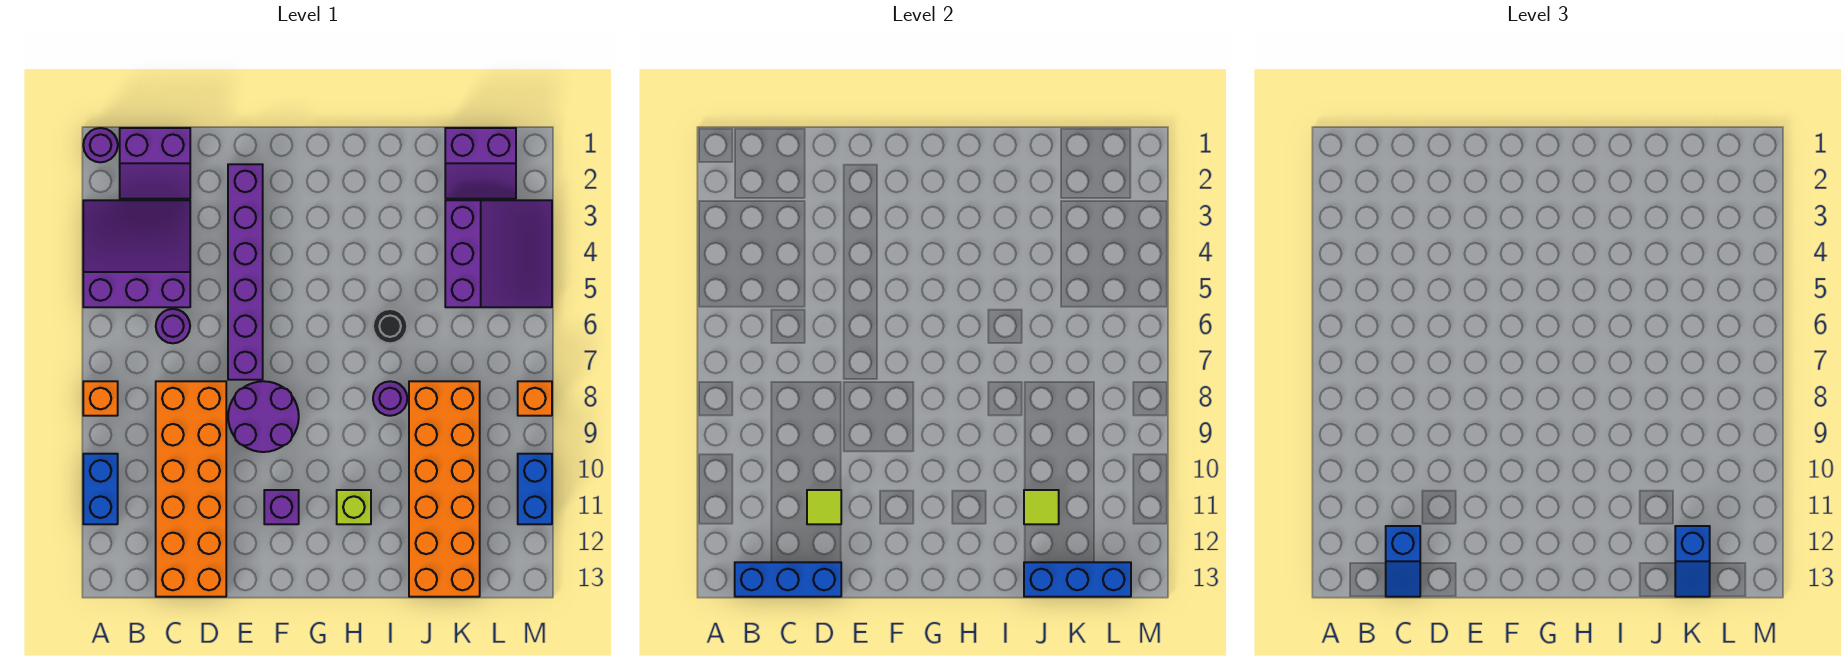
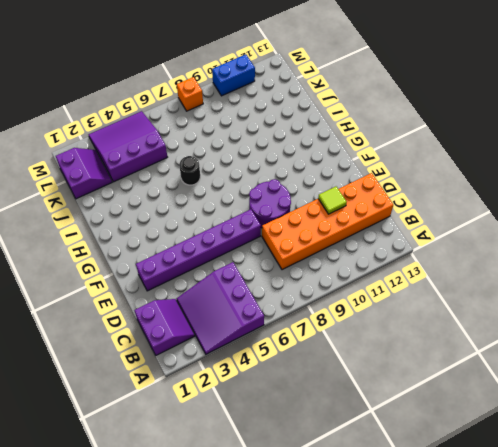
none -> purple round brick A1 level 1
none -> orange brick A8 level 1
none -> blue brick A10:A11 level 1

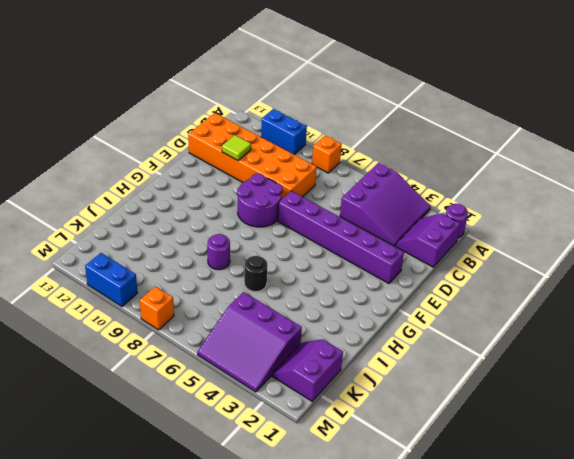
none -> purple round brick C6 level 1
none -> purple brick F11 level 1
none -> lime brick H11 level 1

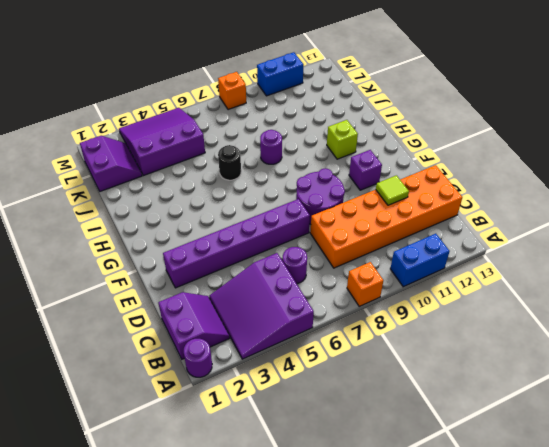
none -> orange brick J8:K13 level 1
none -> blue brick B13:D13 level 2
none -> lime tile J11 level 2

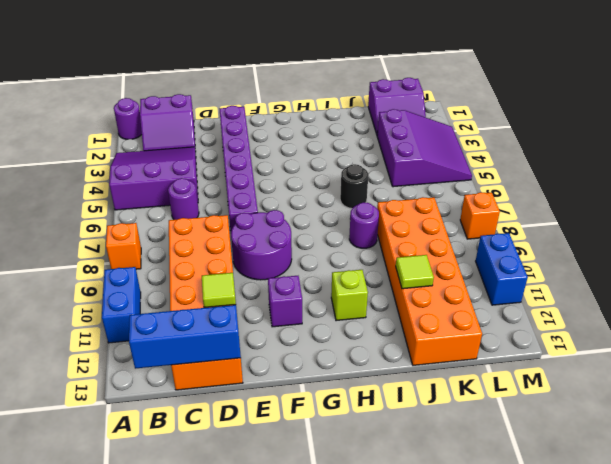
none -> blue brick J13:L13 level 2
none -> blue slope C12:C13 level 3 top 12
none -> blue slope K12:K13 level 3 top 12

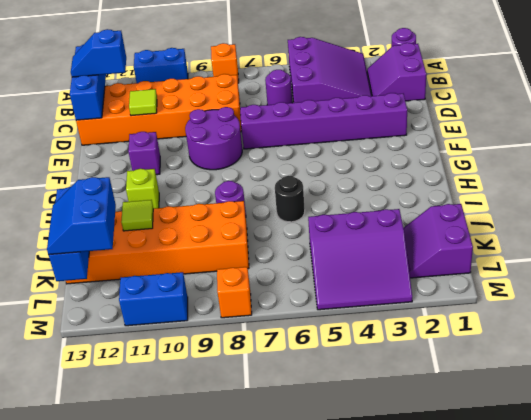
blue slope K12:L13 level 3 top 12 -> blue slope K12:K13 level 3 top 12

